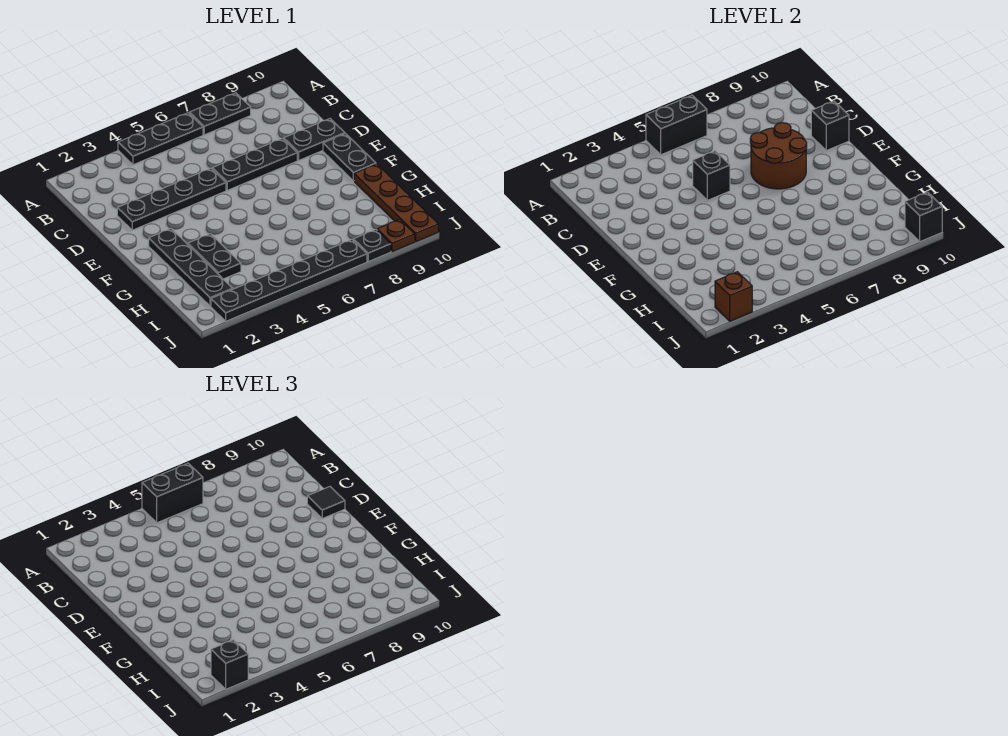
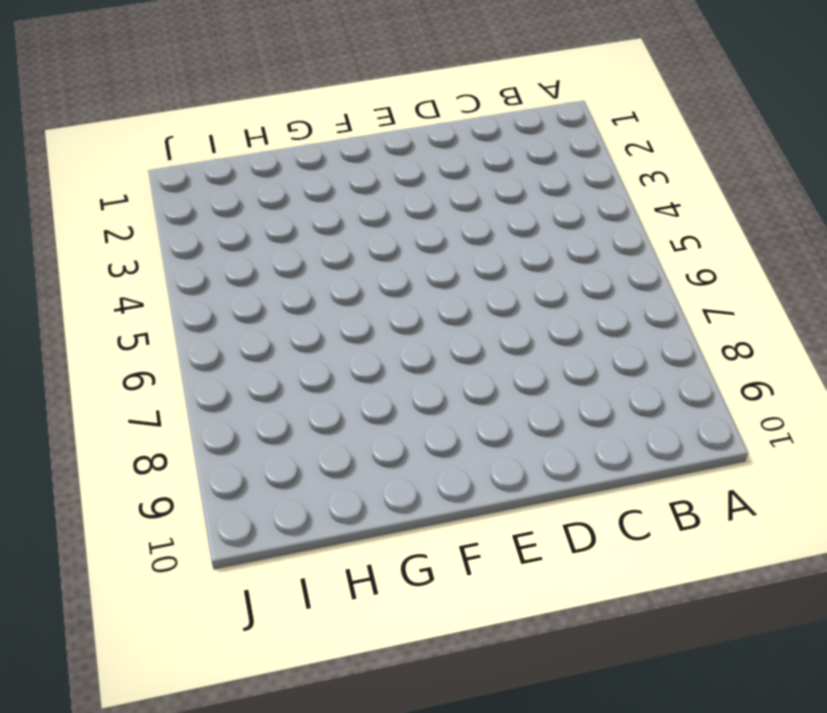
none -> black plate A4:A6 level 1
none -> black plate A7:A8 level 1
none -> black plate D2:D5 level 1

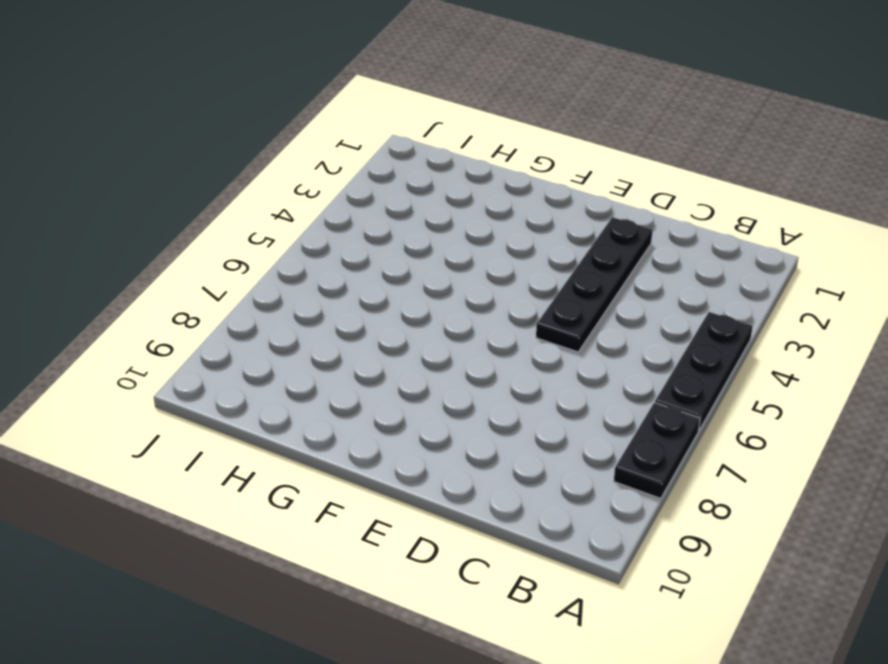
none -> black plate D6:D8 level 1
none -> black plate D9:D10 level 1
none -> black plate E10:F10 level 1

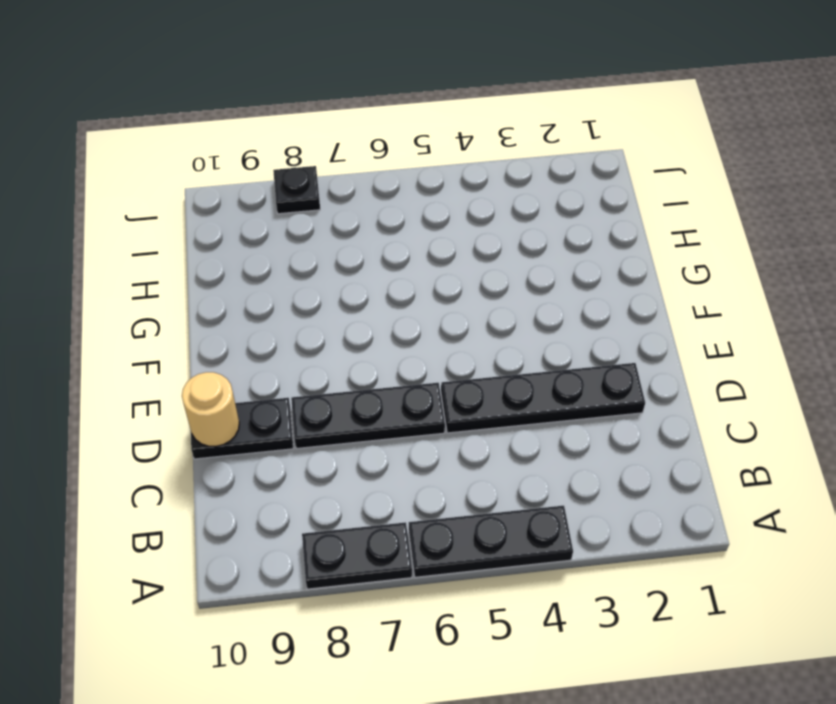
tan round brick D10 level 2 -> black brick D10 level 2
none -> black plate E10:F10 level 1
none -> black plate F2:I2 level 1
none -> black plate G3:H3 level 1

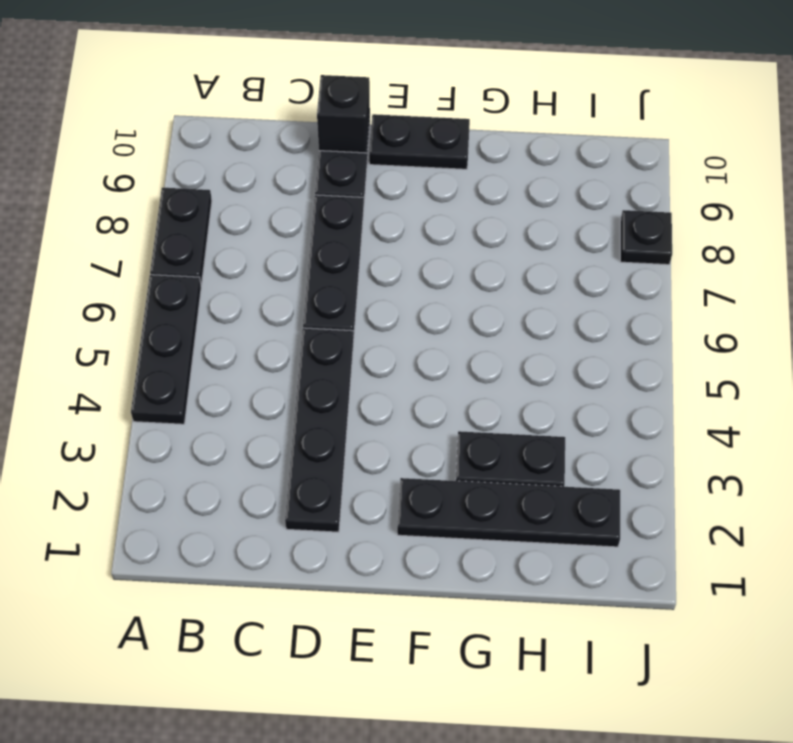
none -> brown plate G10:J10 level 1
none -> black plate J2:J7 level 1
none -> brown plate J9 level 1

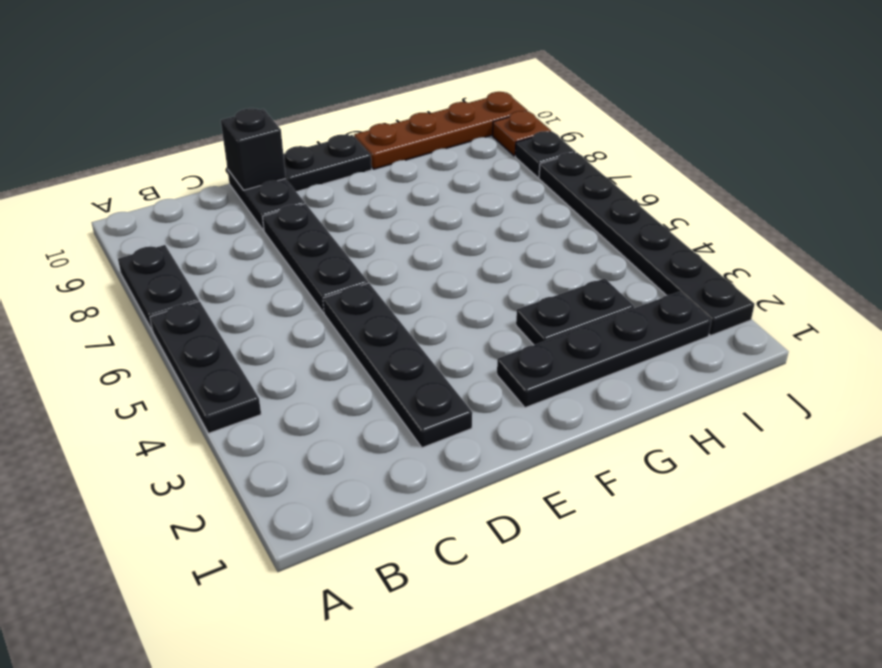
none -> black brick A5:A6 level 2
none -> black brick D5 level 2
none -> brown round brick D7:E8 level 2

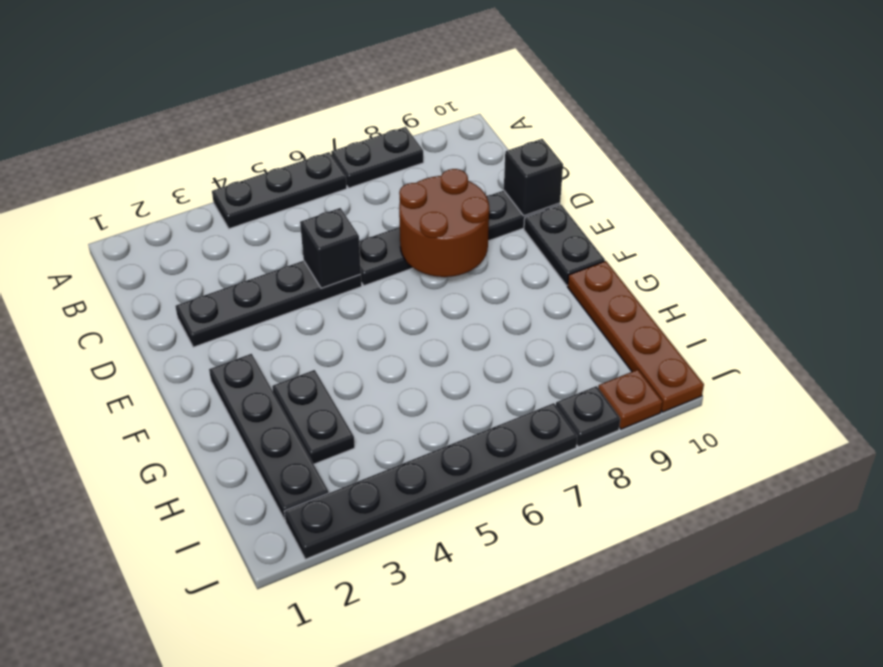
none -> black brick A5:A6 level 2
none -> brown brick J2 level 2
none -> black brick J10 level 2

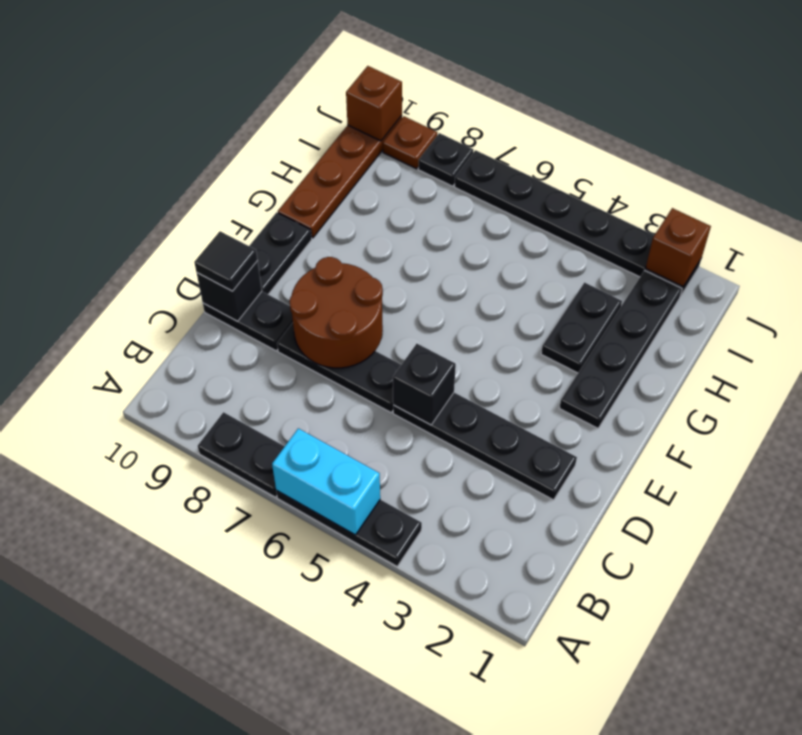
cyan brick A5:A6 level 2 -> black brick A5:A6 level 2
brown brick J10 level 2 -> black brick J10 level 2
none -> black brick A5:A6 level 3
none -> black brick J2 level 3

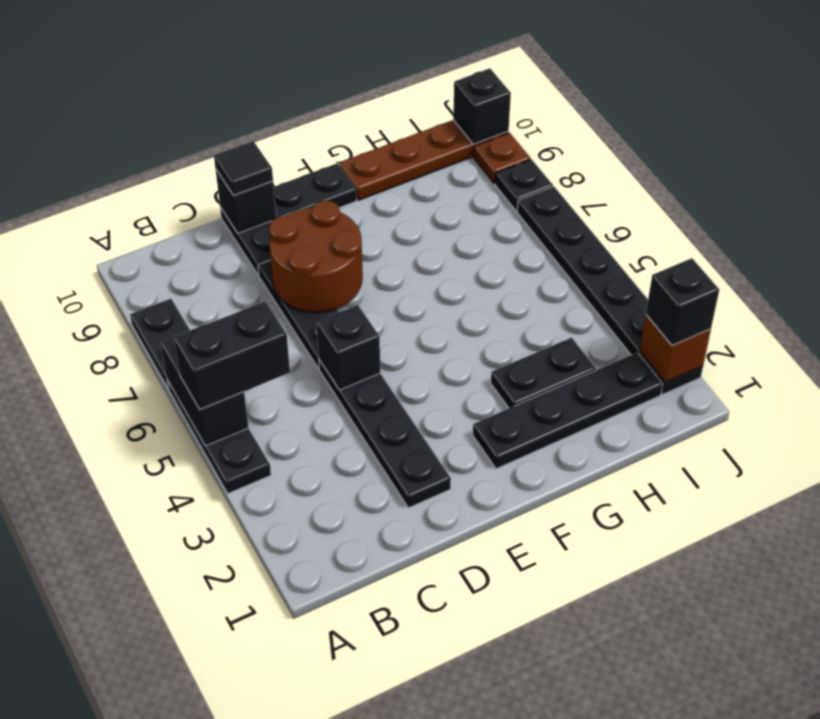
black brick A5:B5 level 3 -> black brick A5:A6 level 3

